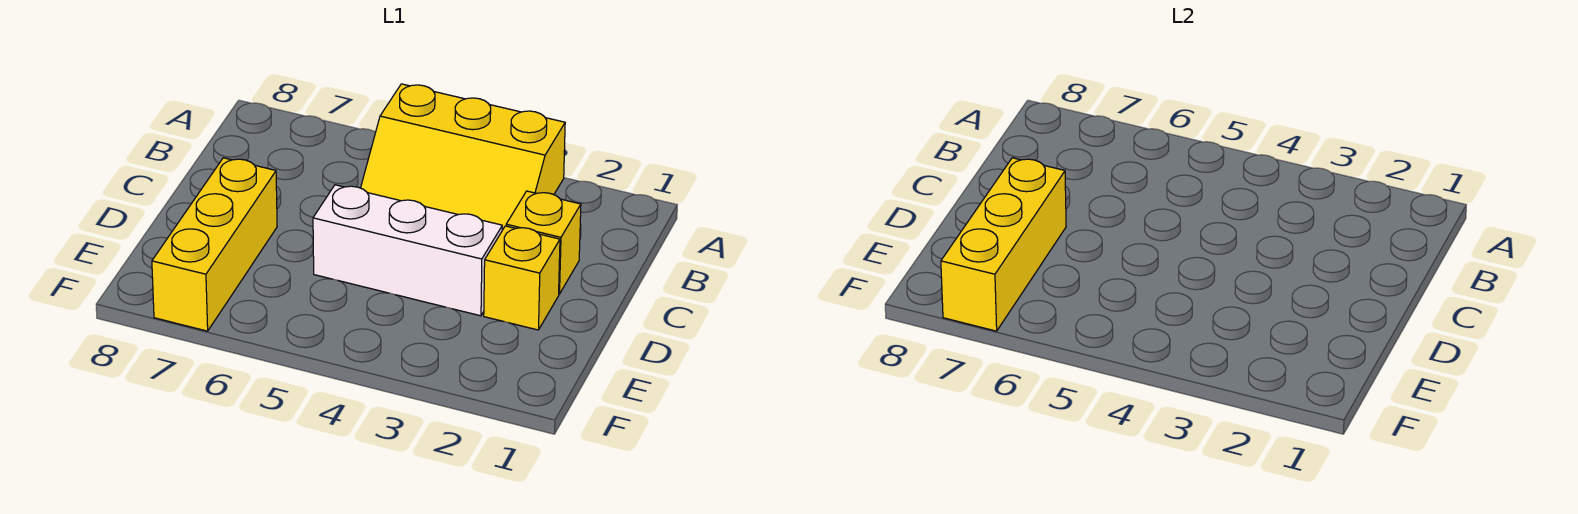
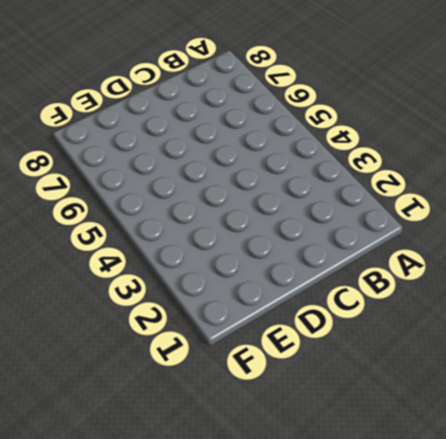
none -> yellow slope A3:B5 level 1 top A
none -> yellow brick C2 level 1

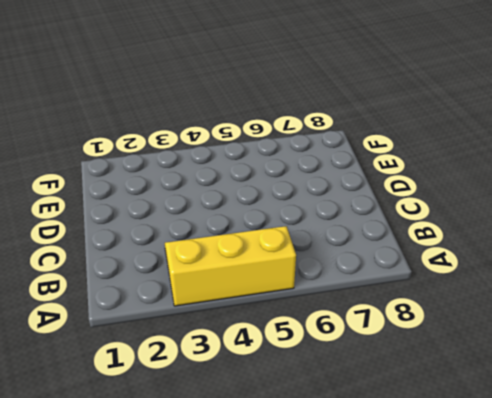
none -> yellow brick C2 level 1
none -> yellow brick D2 level 1

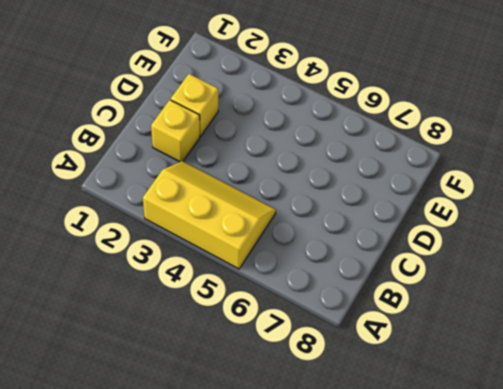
none -> white brick D3:D5 level 1
none -> yellow brick D7:F7 level 1

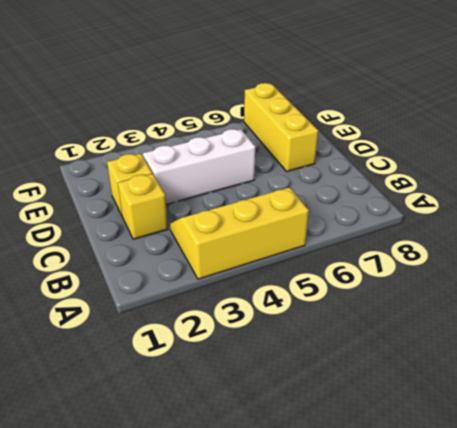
none -> yellow brick D7:F7 level 2

